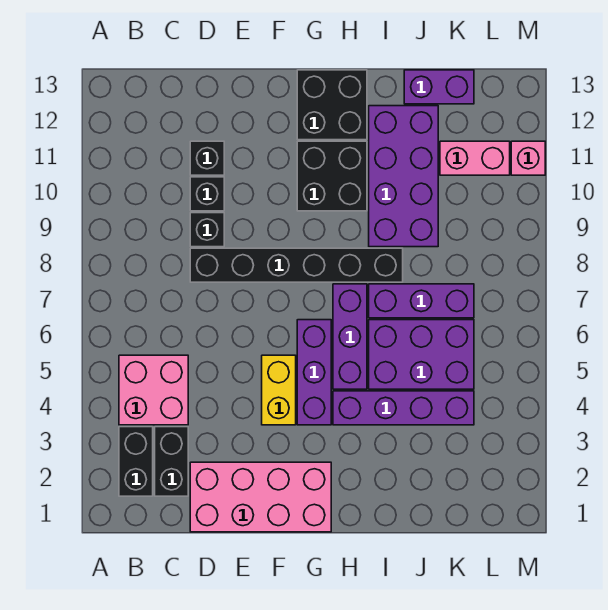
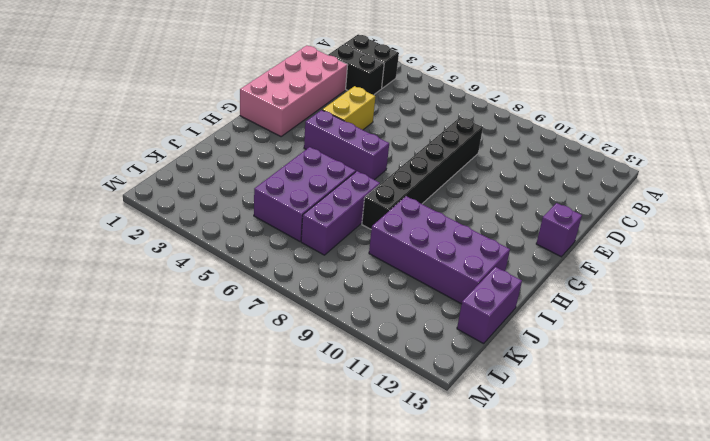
yellow brick E4:F4 level 1 -> yellow brick F4:F5 level 1
purple brick F13 level 1 -> none
none -> pink brick B4:C5 level 1
none -> black brick D9 level 1
none -> black brick D10 level 1

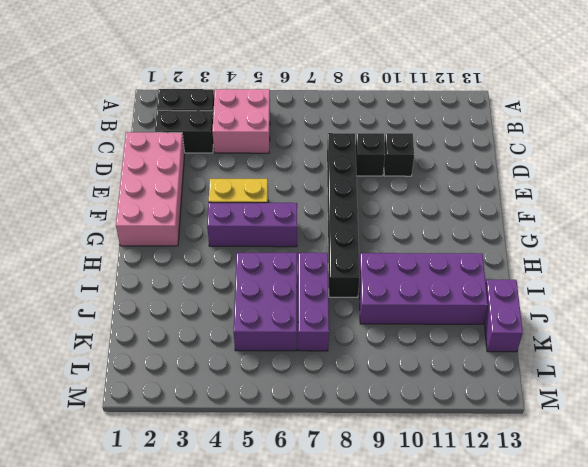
none -> black brick D11 level 1
none -> black brick G10:H11 level 1
none -> black brick G12:H13 level 1

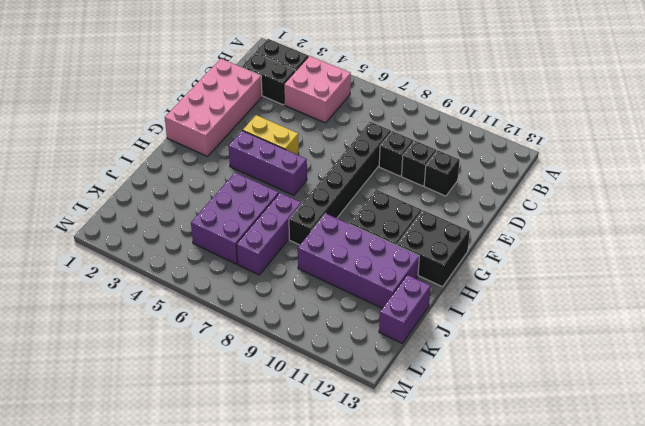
none -> purple brick H4:K4 level 1
none -> purple brick H5:H7 level 1
none -> pink brick K11:L11 level 1

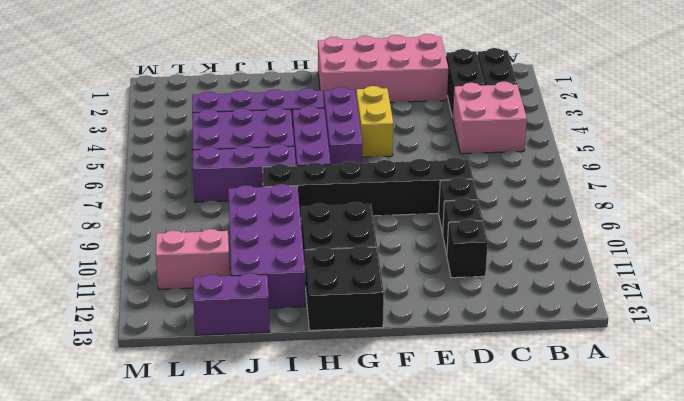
none -> pink brick M11 level 1

